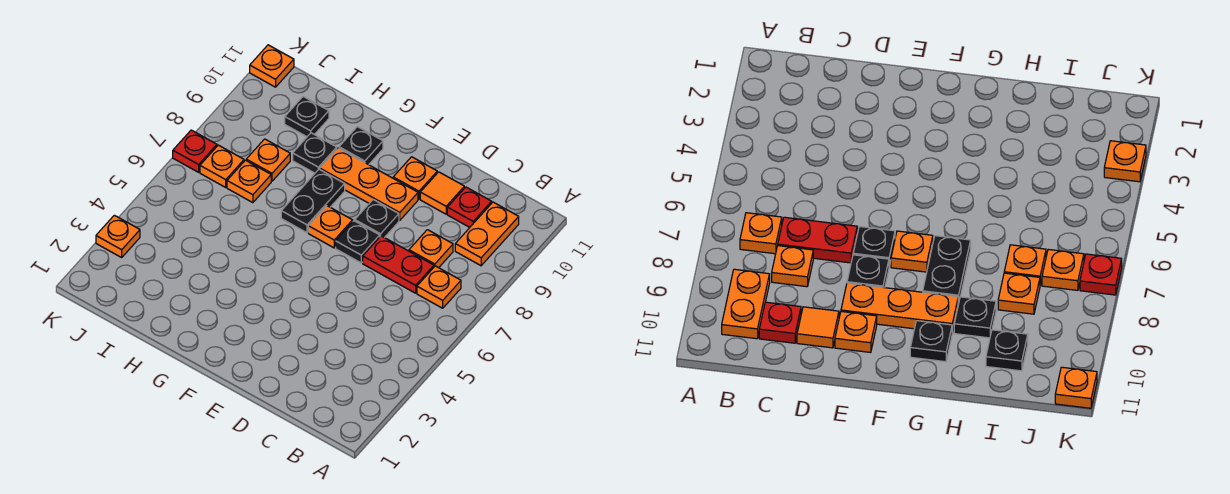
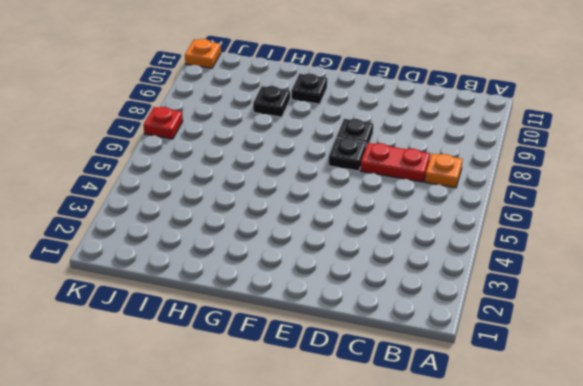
none -> orange plate B9:B10 level 1
none -> orange plate C8 level 1
none -> red plate C10 level 1

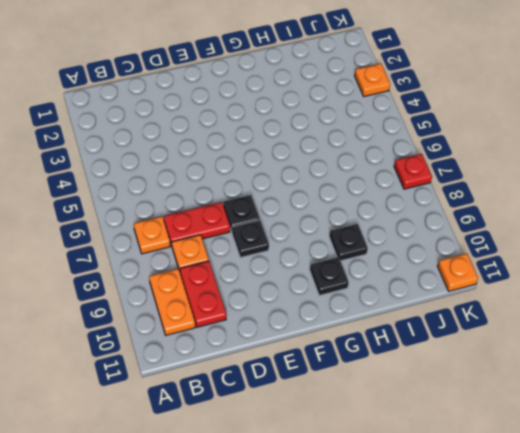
red plate C9:C10 level 1 -> red plate C10 level 1
none -> orange tile D10 level 1
none -> orange plate E9:G9 level 1
none -> orange plate E10 level 1

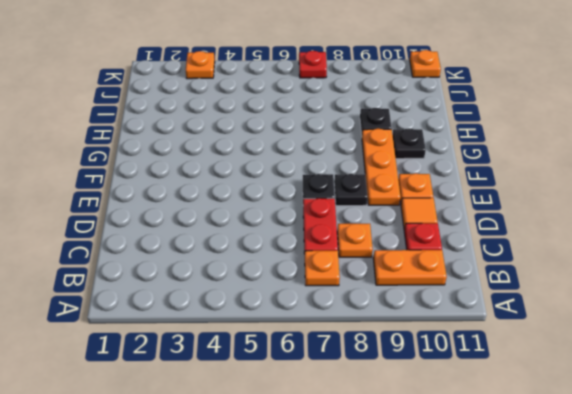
none -> orange plate F7 level 1
none -> black plate G7:G8 level 1
none -> orange plate I7 level 1

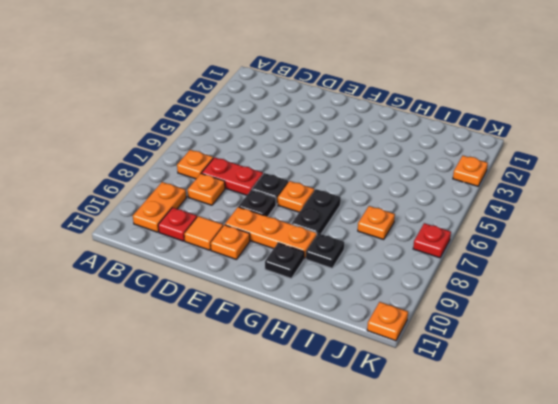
none -> orange plate I8 level 1
none -> black plate I10 level 1
none -> orange plate J7 level 1

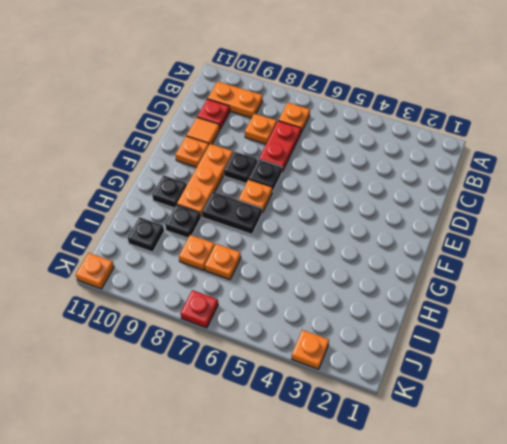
none -> orange plate J7 level 1

